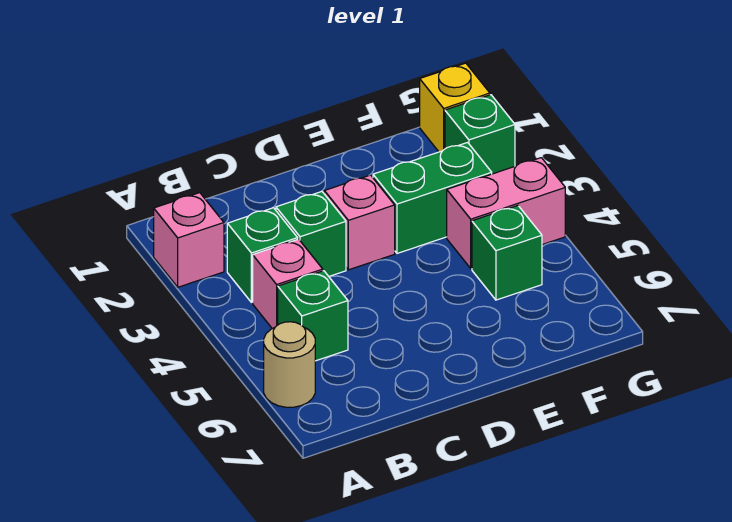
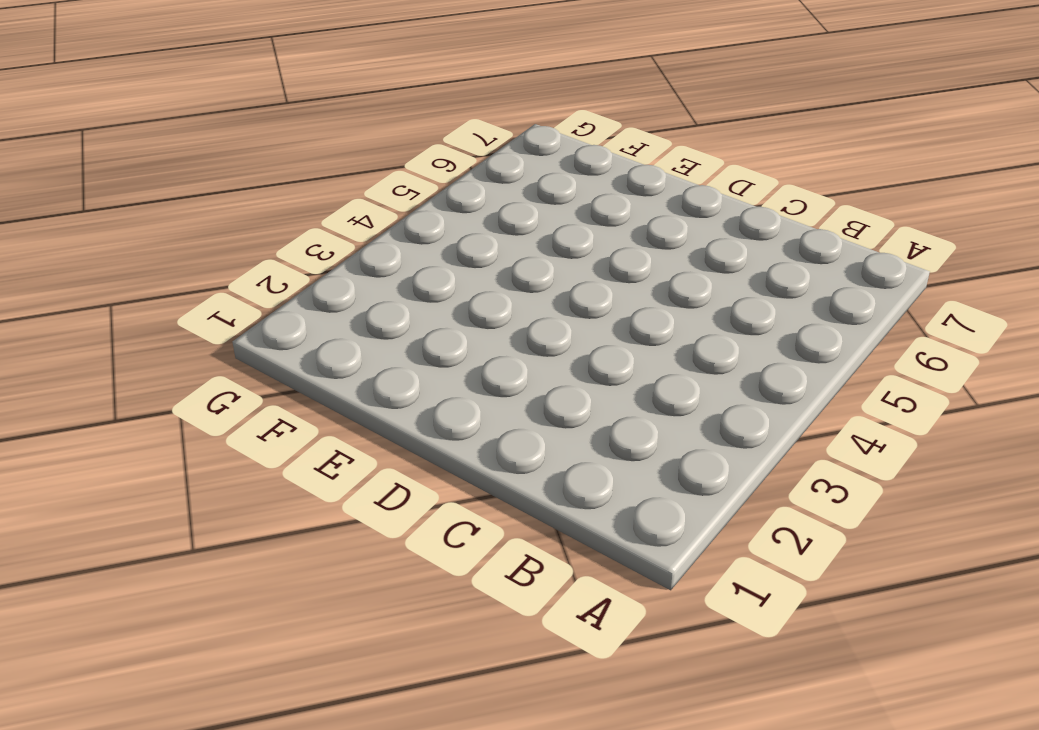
none -> pink brick A2 level 1
none -> tan round brick A6 level 1
none -> green brick B3 level 1

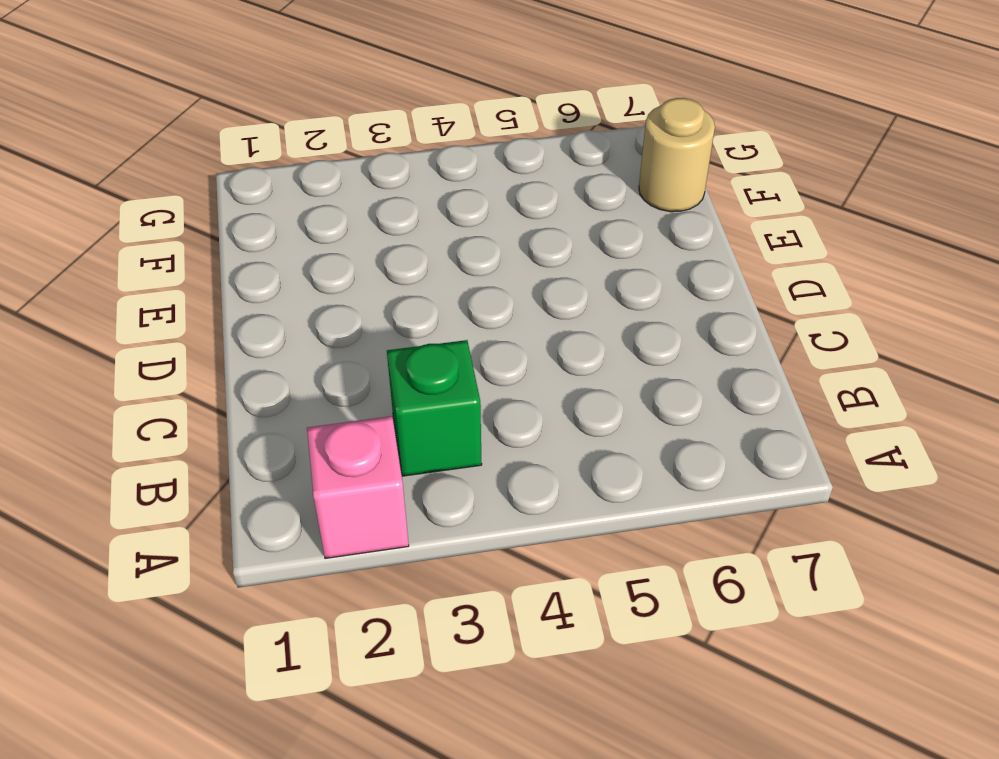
tan round brick F7 level 1 -> tan round brick A6 level 1
none -> pink brick B4 level 1
none -> green brick B5 level 1
none -> green brick C3 level 1

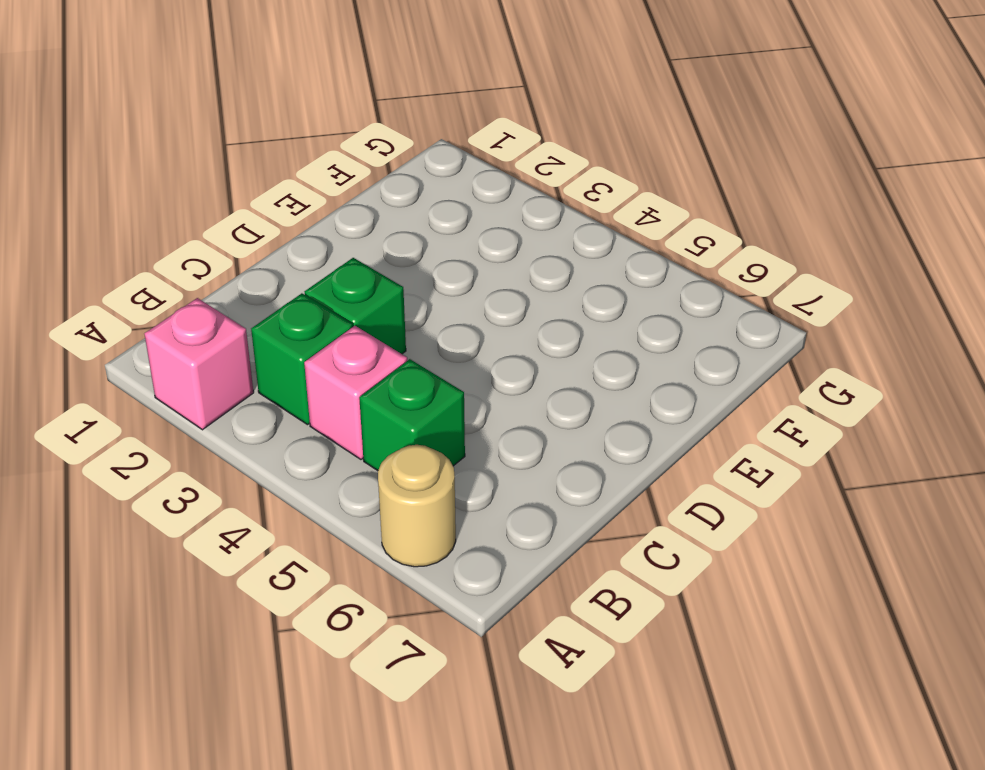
none -> pink brick D3 level 1
none -> green brick E3:F3 level 1
none -> pink brick F4:G4 level 1

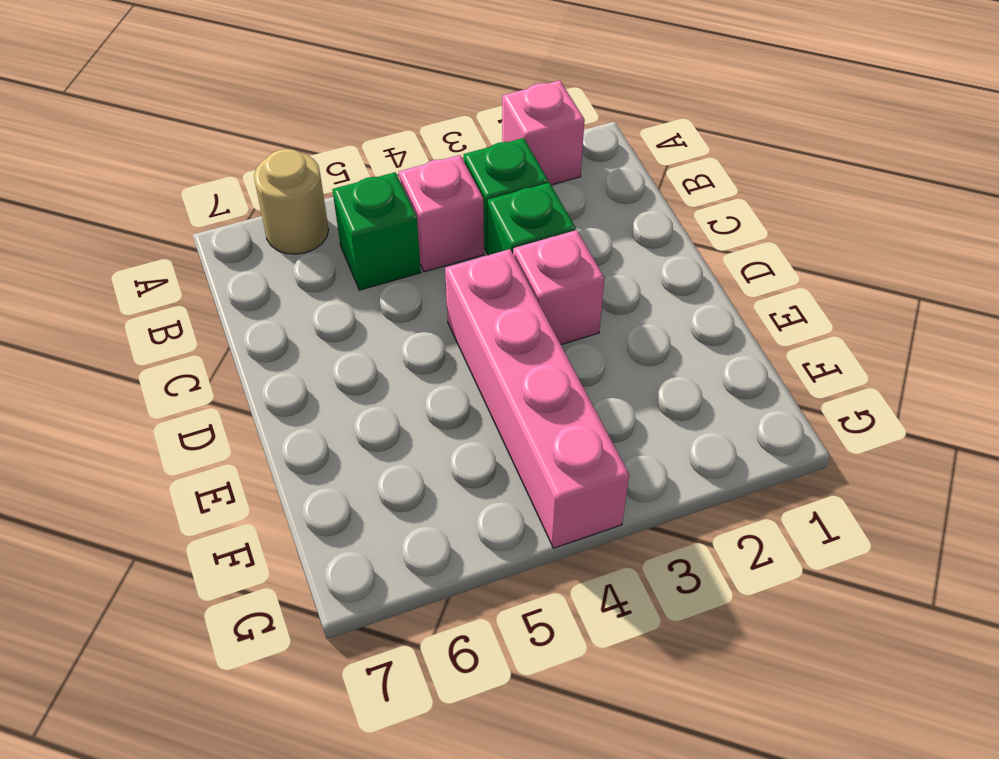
pink brick D4:G4 level 1 -> pink brick F4:G4 level 1
none -> green brick E3:F3 level 1
none -> green brick F5 level 1
none -> yellow brick G1 level 1

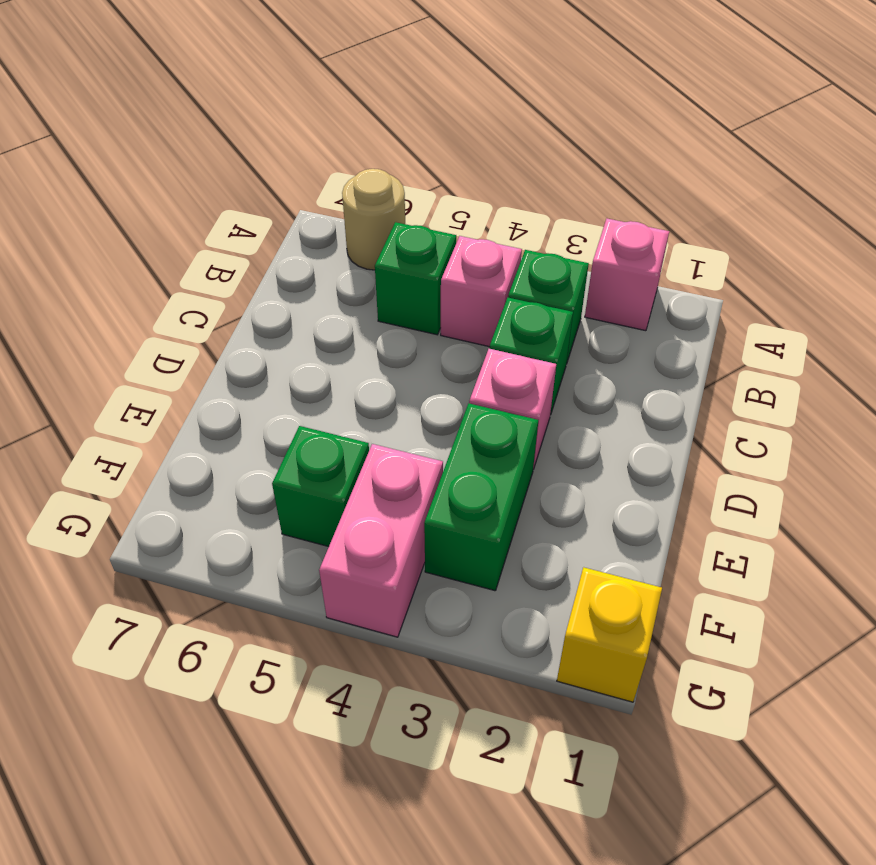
none -> green brick G2 level 1

